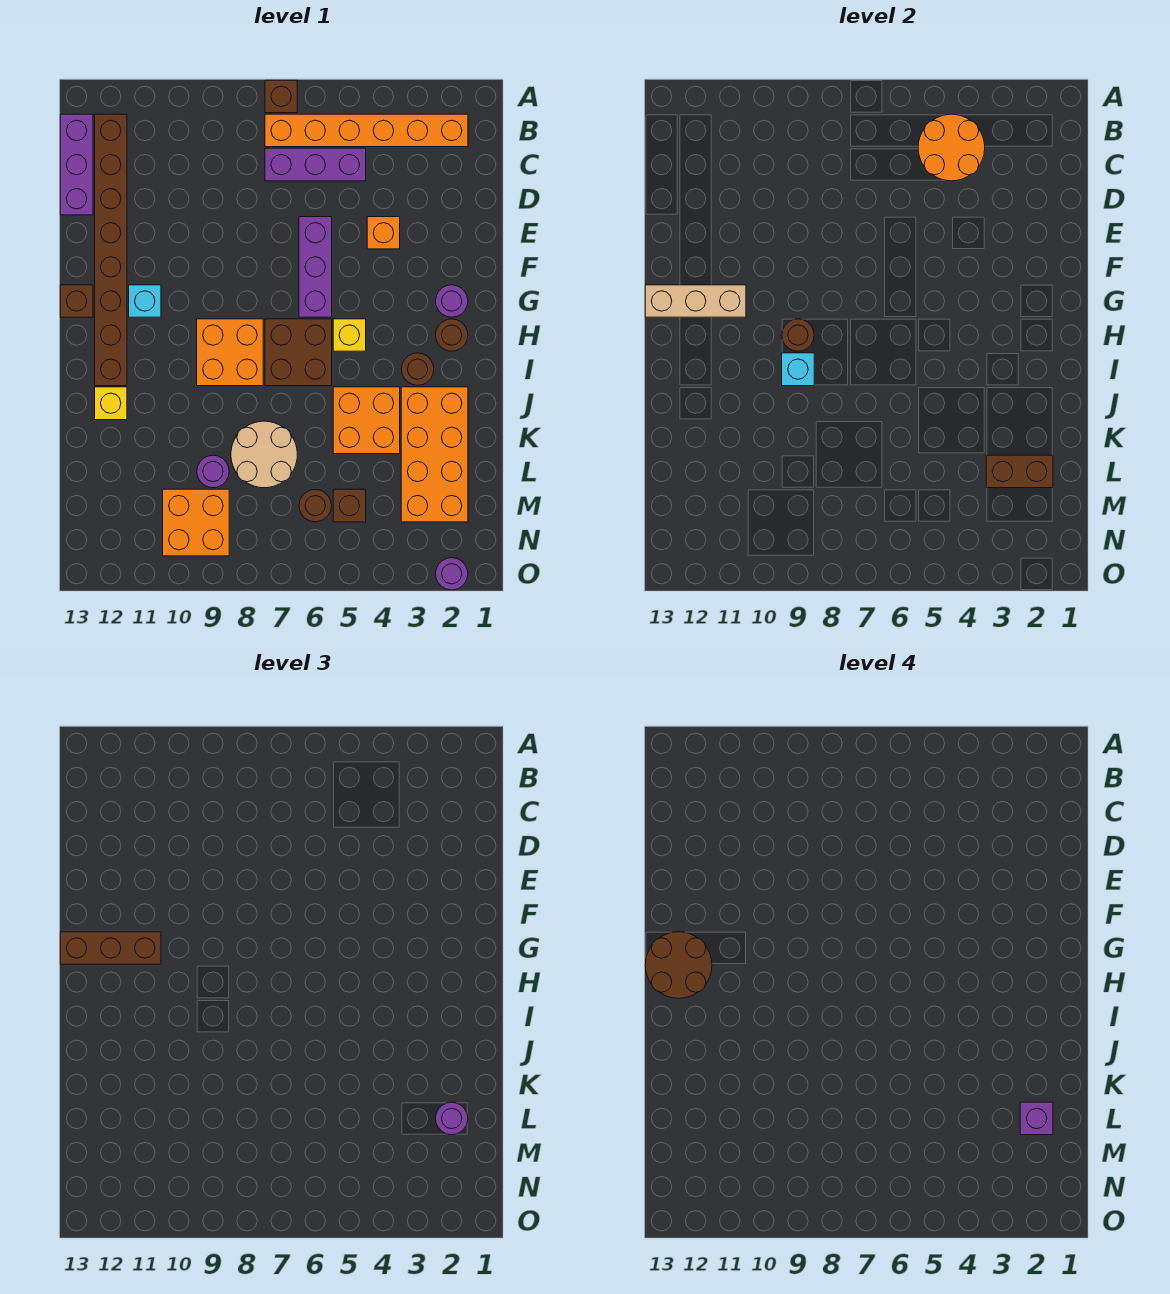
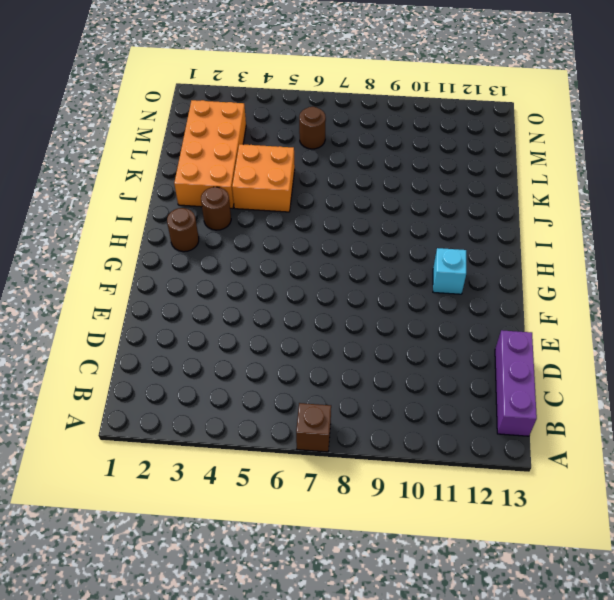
none -> orange brick B2:B7 level 1
none -> brown brick B12:I12 level 1
none -> purple brick C5:C7 level 1
none -> orange brick E4 level 1

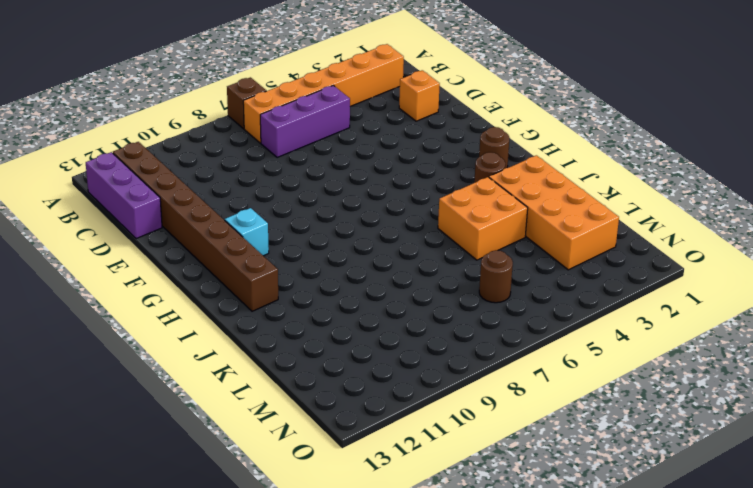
orange brick D2 level 1 -> orange brick E4 level 1
none -> purple brick E6:G6 level 1
none -> purple round brick G2 level 1
none -> brown brick G13 level 1
none -> yellow brick H5 level 1

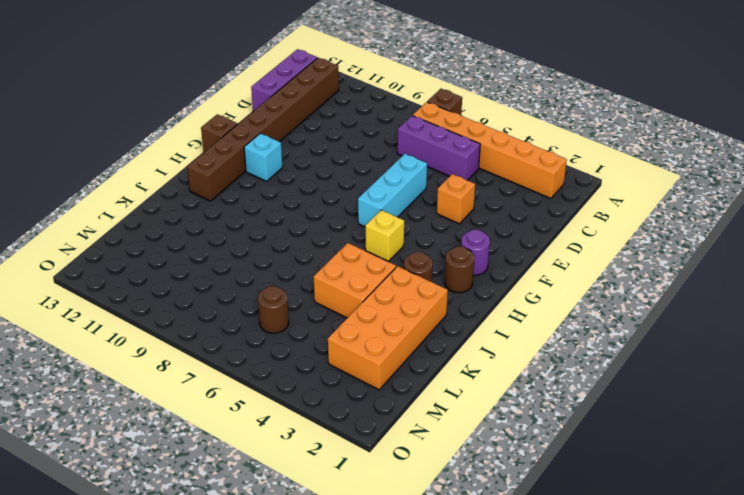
cyan brick E6:G6 level 1 -> purple brick E6:G6 level 1
none -> brown brick H6:I7 level 1
none -> orange brick H8:I9 level 1
none -> yellow brick J12 level 1
none -> tan round brick K7:L8 level 1

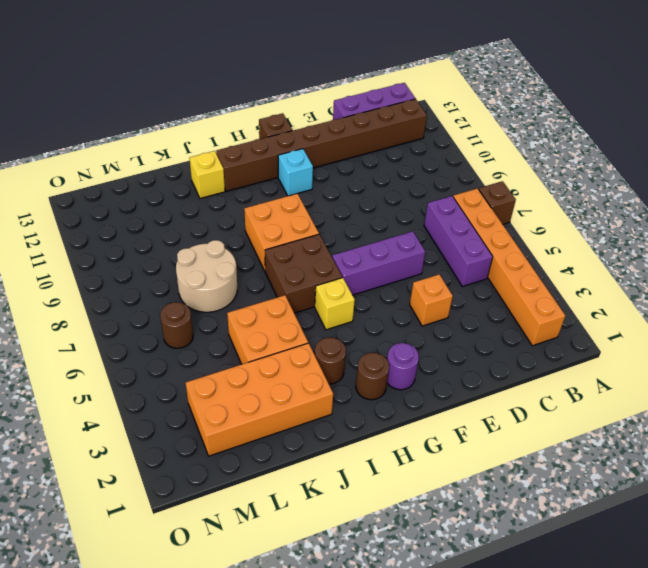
none -> purple round brick L9 level 1
none -> brown brick M5 level 1
none -> orange brick M9:N10 level 1
none -> purple round brick O2 level 1

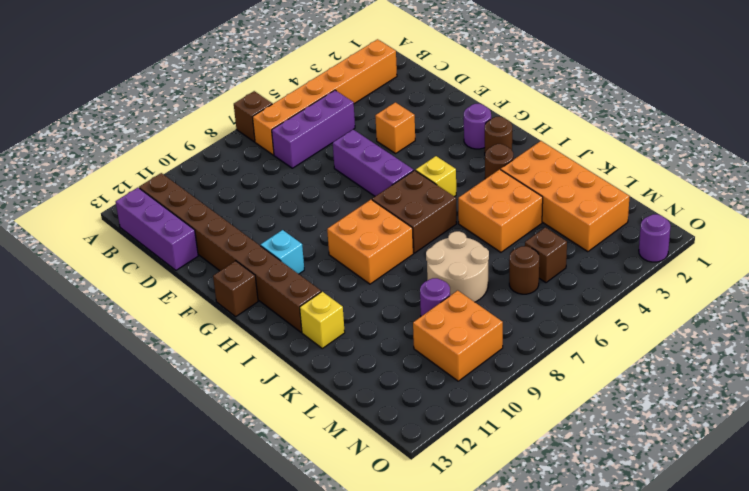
none -> orange round brick B4:C5 level 2
none -> tan brick G11:G13 level 2
none -> brown round brick H9 level 2
none -> cyan brick I9 level 2

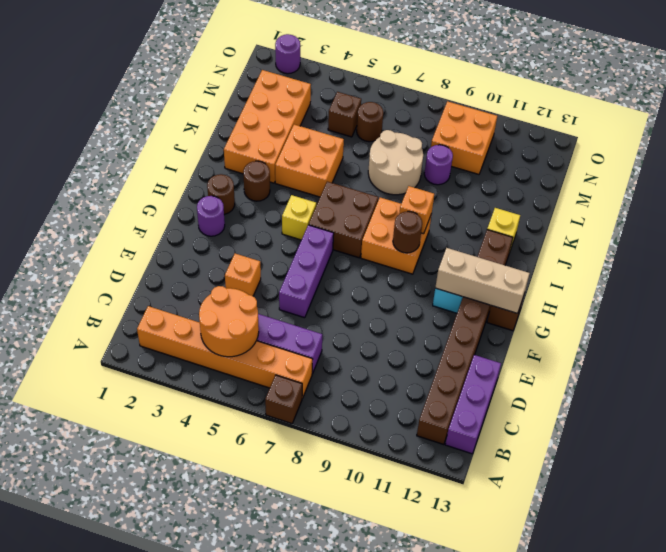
orange brick I9 level 2 -> cyan brick I9 level 2
none -> brown brick L2:L3 level 2
none -> brown brick G11:G13 level 3
none -> purple round brick L2 level 3
none -> brown round brick G12:H13 level 4

